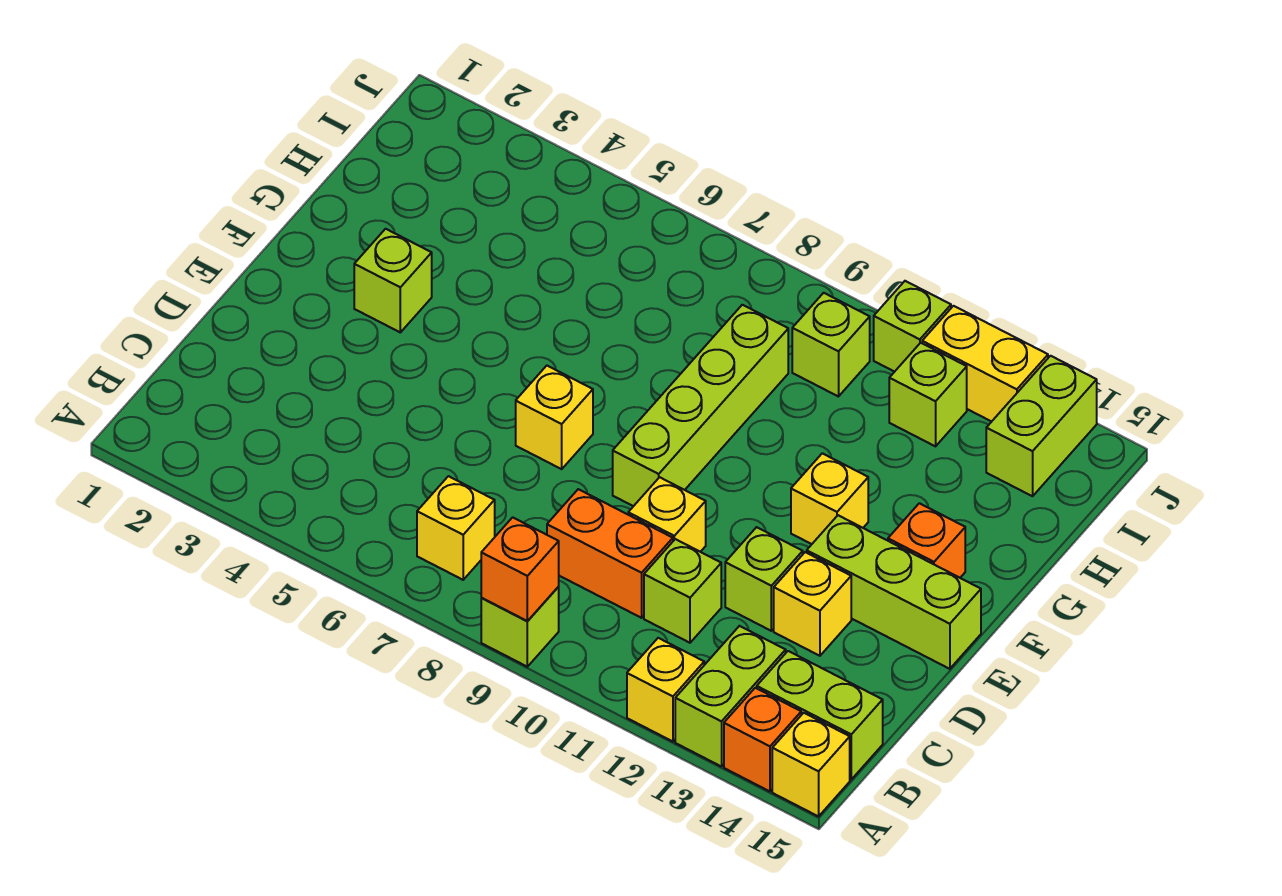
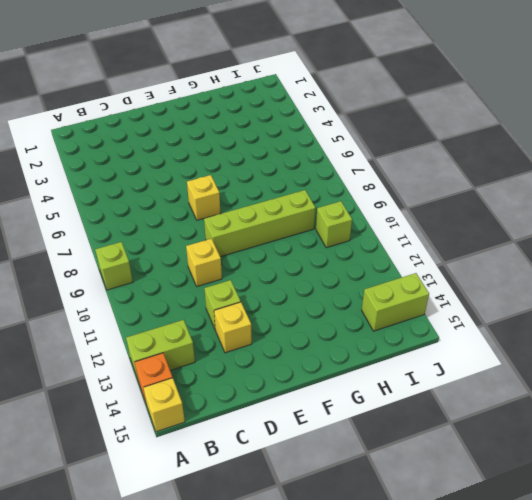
none -> yellow brick A12 level 1
none -> yellow brick B7 level 1
none -> lime brick B14:B15 level 1

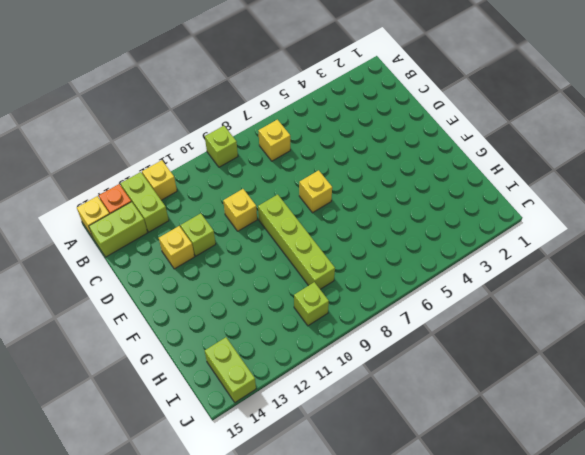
none -> orange brick C9:C10 level 1
none -> lime brick C11 level 1
none -> lime brick E13:E15 level 1

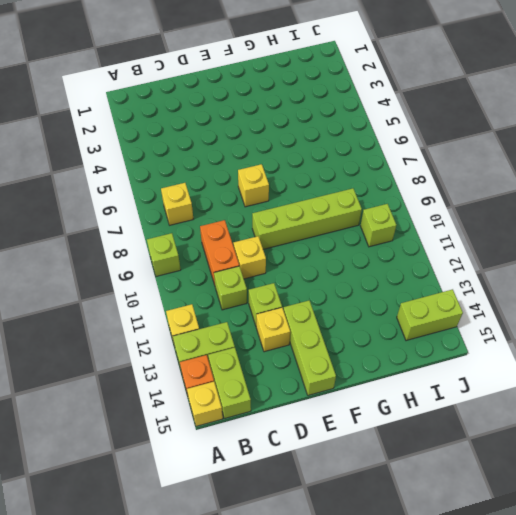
none -> lime brick F3 level 1
none -> yellow brick F12 level 1
none -> orange brick F14 level 1

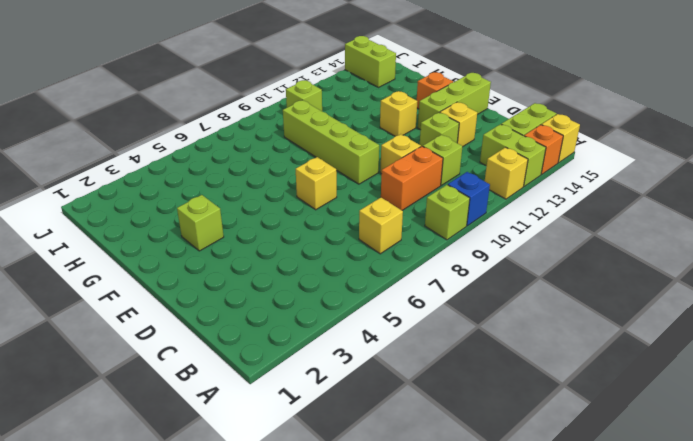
blue brick A10 level 1 -> none
none -> lime brick I12 level 1
none -> lime brick J11 level 1
none -> yellow brick J12:J13 level 1

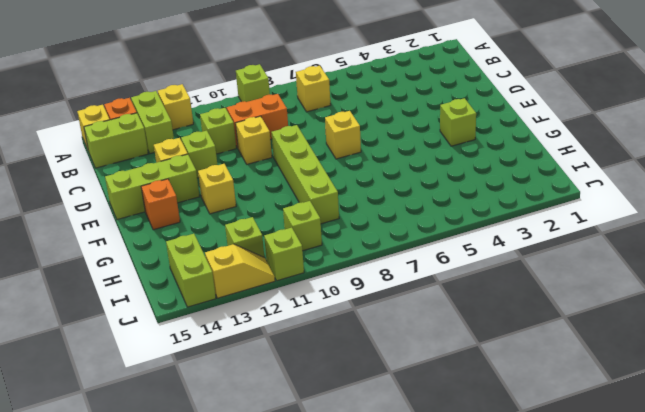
yellow slope J12:J13 level 1 top 13 -> yellow brick J12:J13 level 1
none -> orange brick A9 level 2

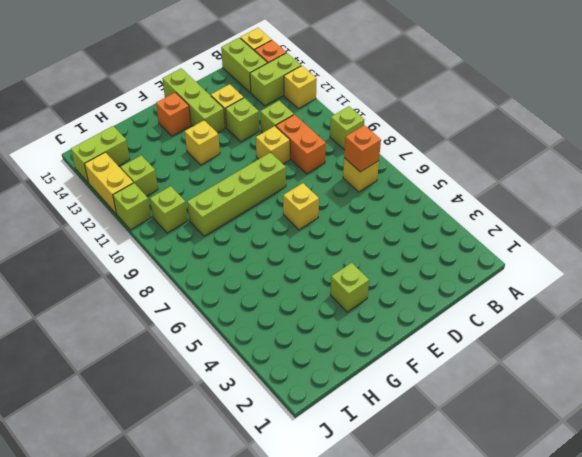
orange brick B7 level 2 -> orange brick A9 level 2

